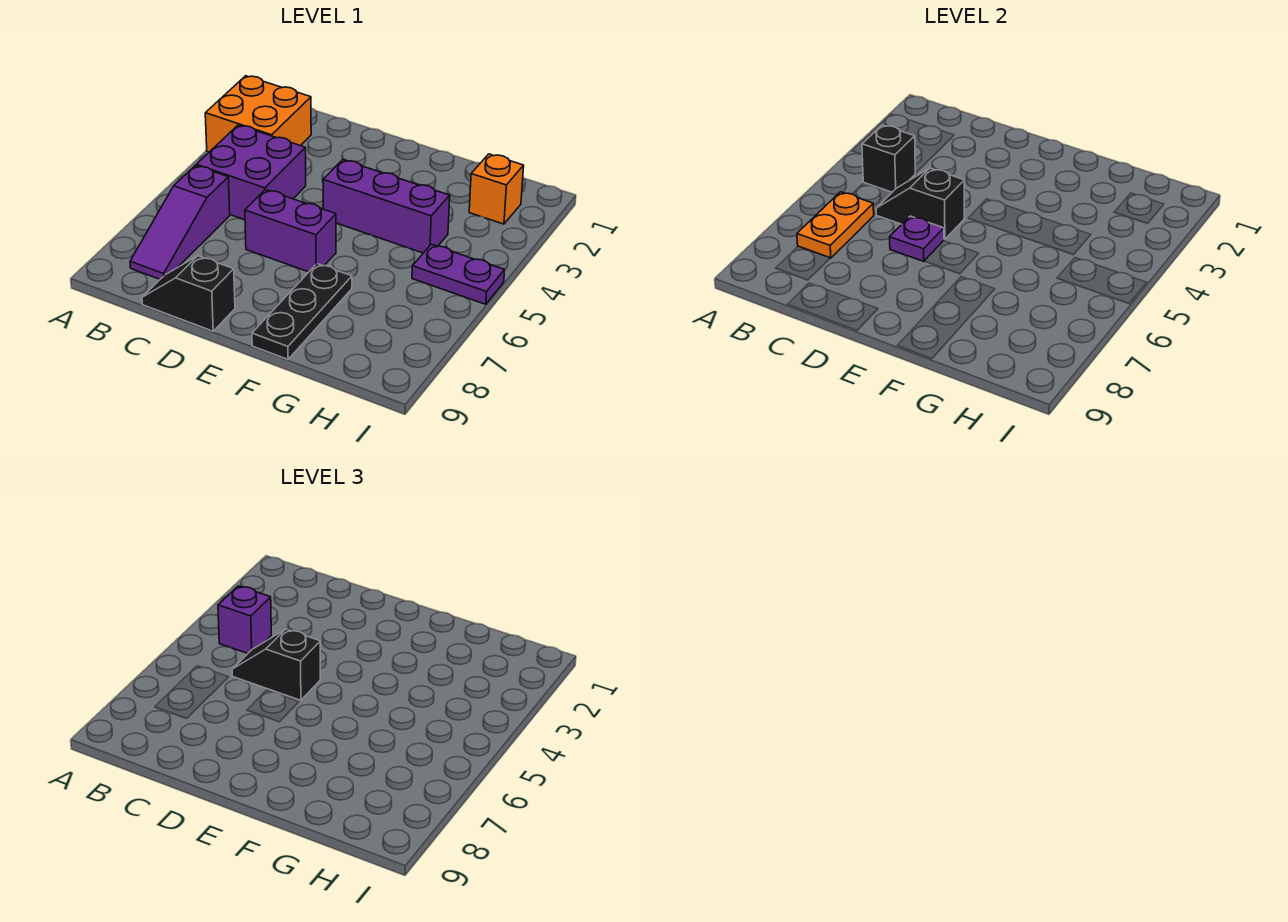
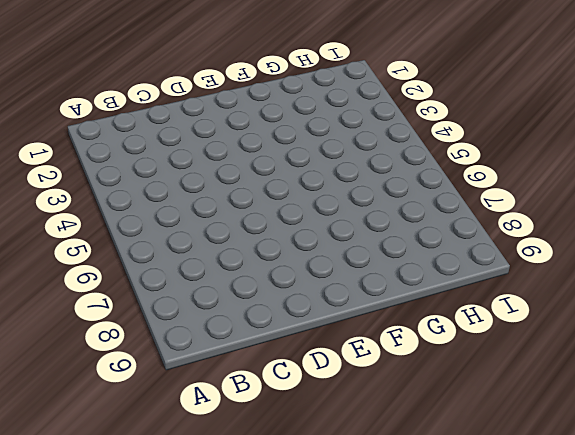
none -> orange brick A2:B3 level 1
none -> purple brick B4:C5 level 1
none -> purple slope B6:B8 level 1 top 6

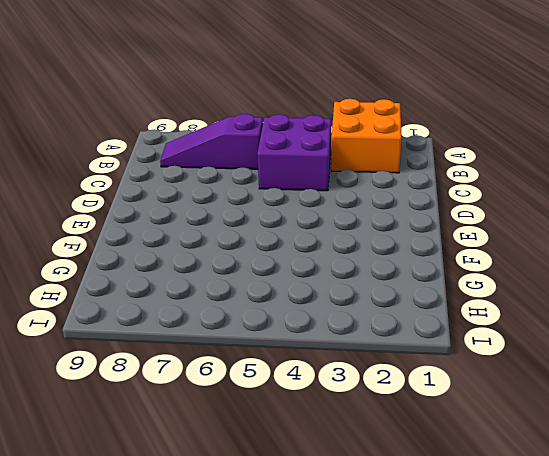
none -> black slope C9:D9 level 1 top D
none -> purple brick D6:E6 level 1
none -> purple brick E4:G4 level 1

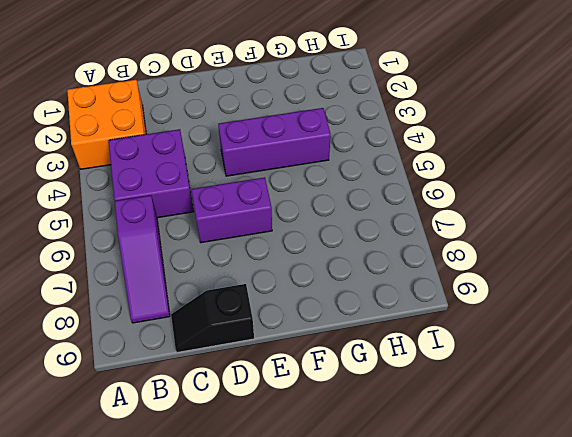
none -> black plate F7:F9 level 1
none -> orange brick H2 level 1
none -> purple plate H5:I5 level 1

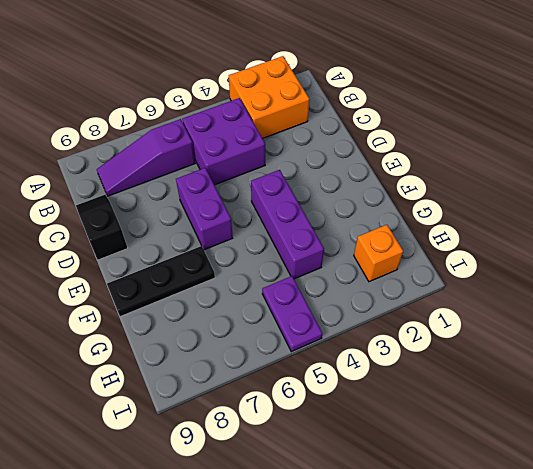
none -> black brick B4 level 2
none -> orange plate B6:B7 level 2
none -> black slope C5:D5 level 2 top D

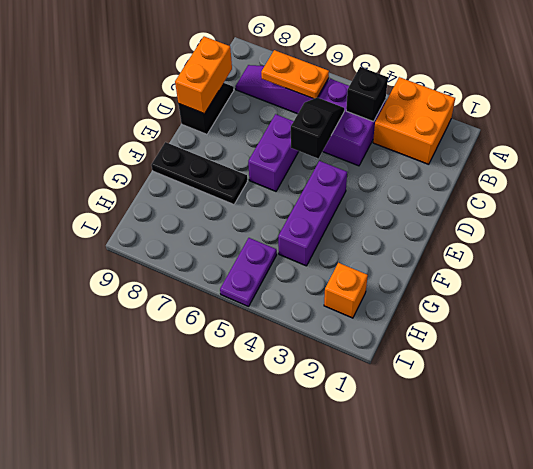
orange brick C9:D9 level 2 -> none
none -> purple plate D6 level 2
none -> purple brick B4 level 3
none -> black slope C5:D5 level 3 top D

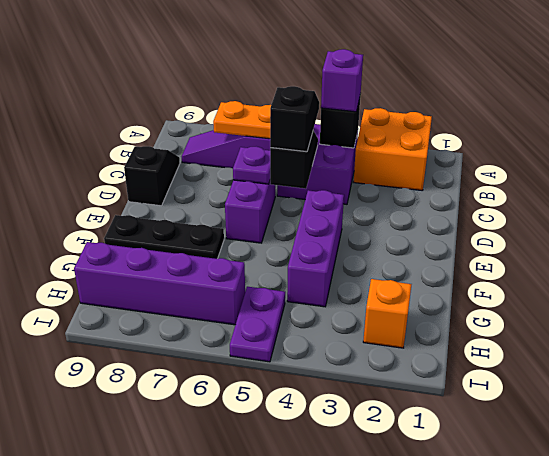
purple brick H6:H9 level 1 -> none

